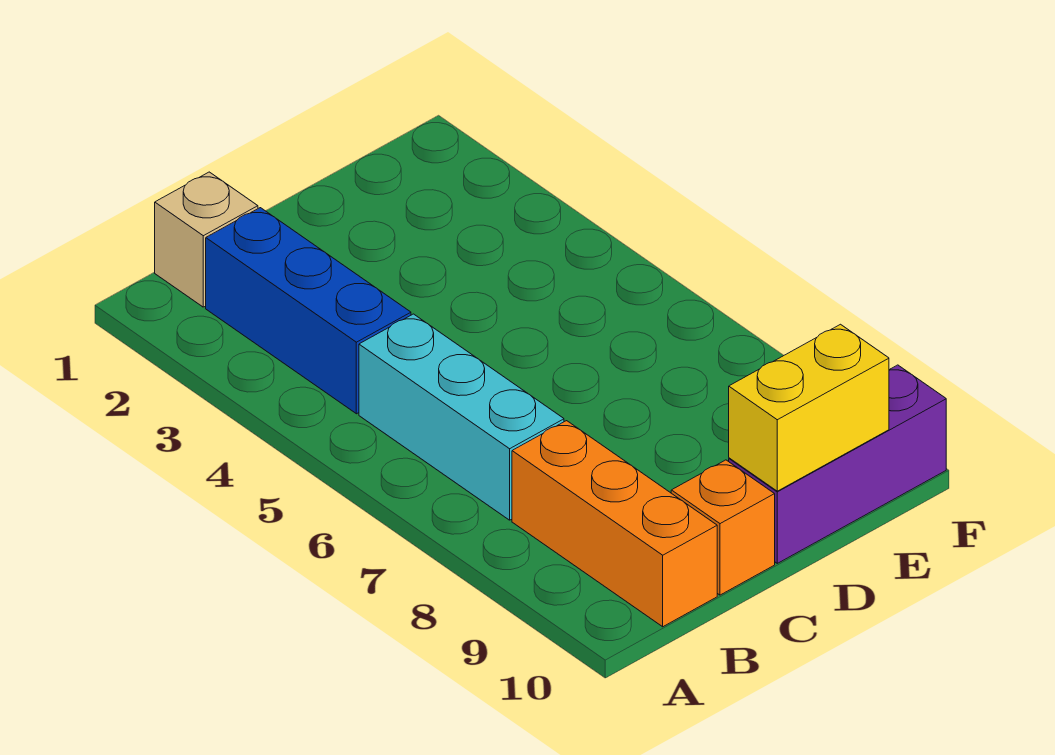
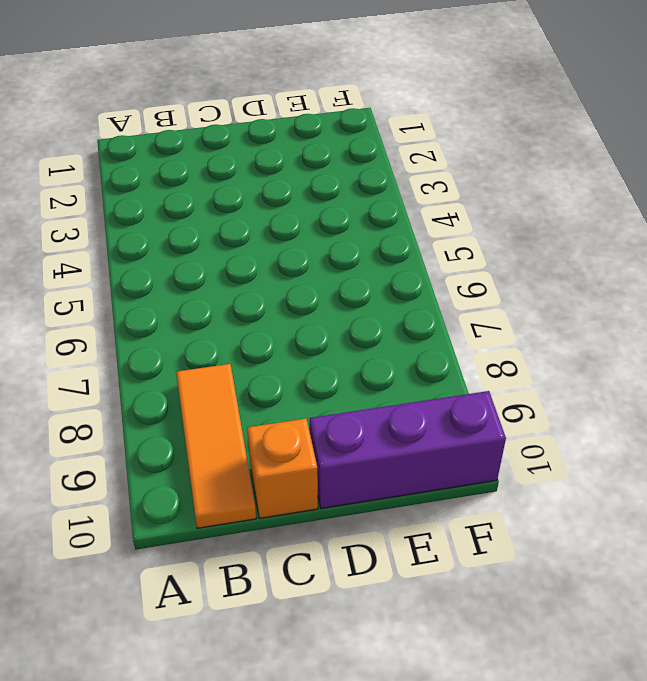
orange tile B8:B10 level 1 -> orange brick B8:B10 level 1
none -> tan brick B1 level 1
none -> blue brick B2:B4 level 1

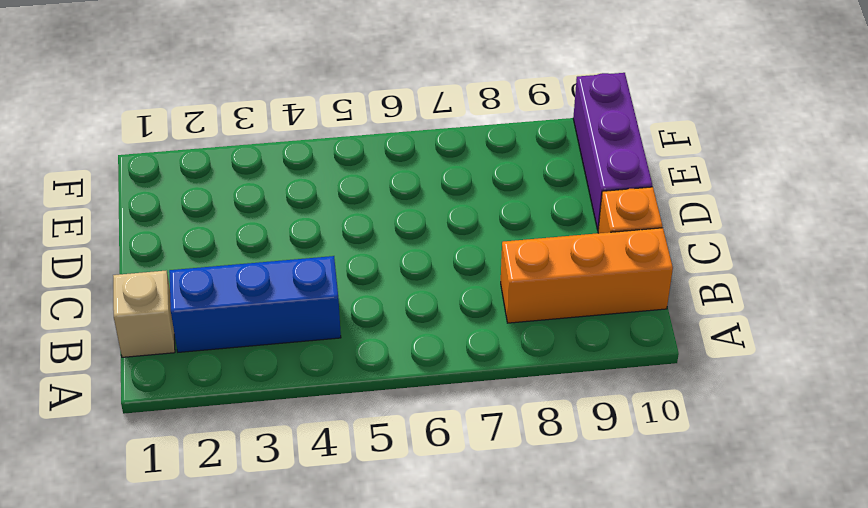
none -> cyan brick B5:B7 level 1
none -> yellow brick D10:E10 level 2

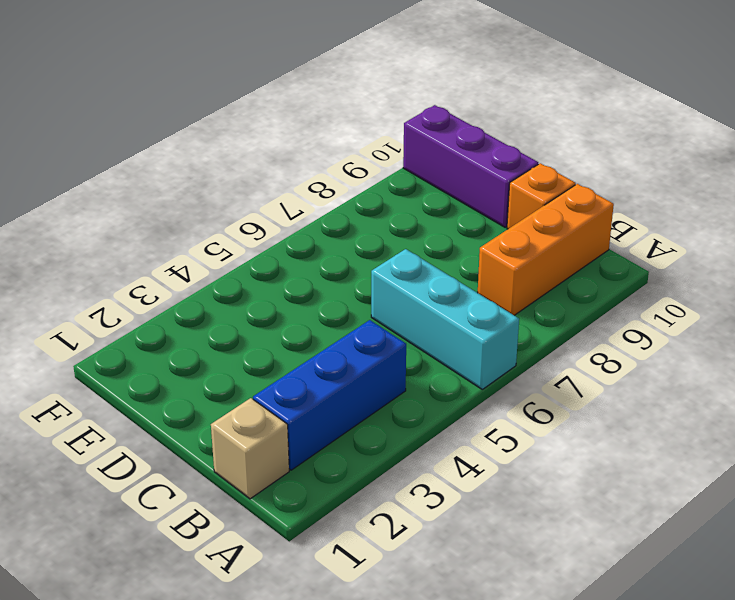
cyan brick A6:C6 level 1 -> cyan brick B5:B7 level 1
none -> yellow brick D10:E10 level 2

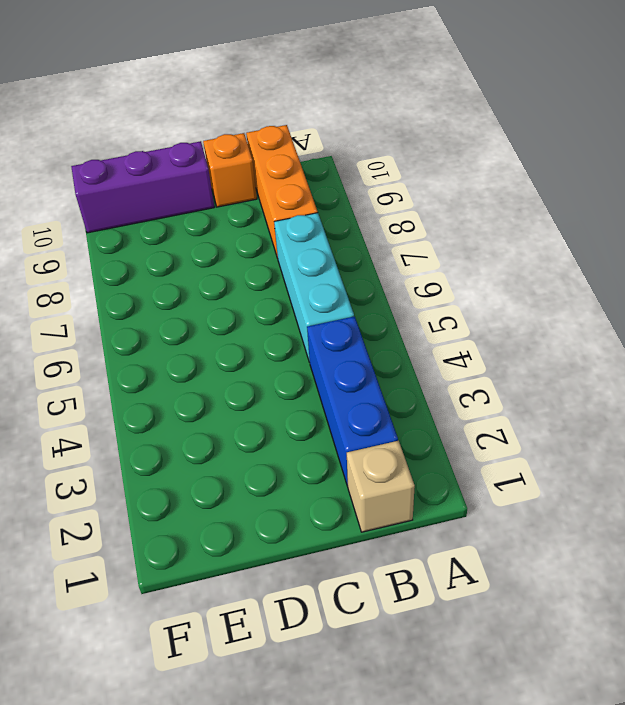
none -> yellow brick D10:E10 level 2

